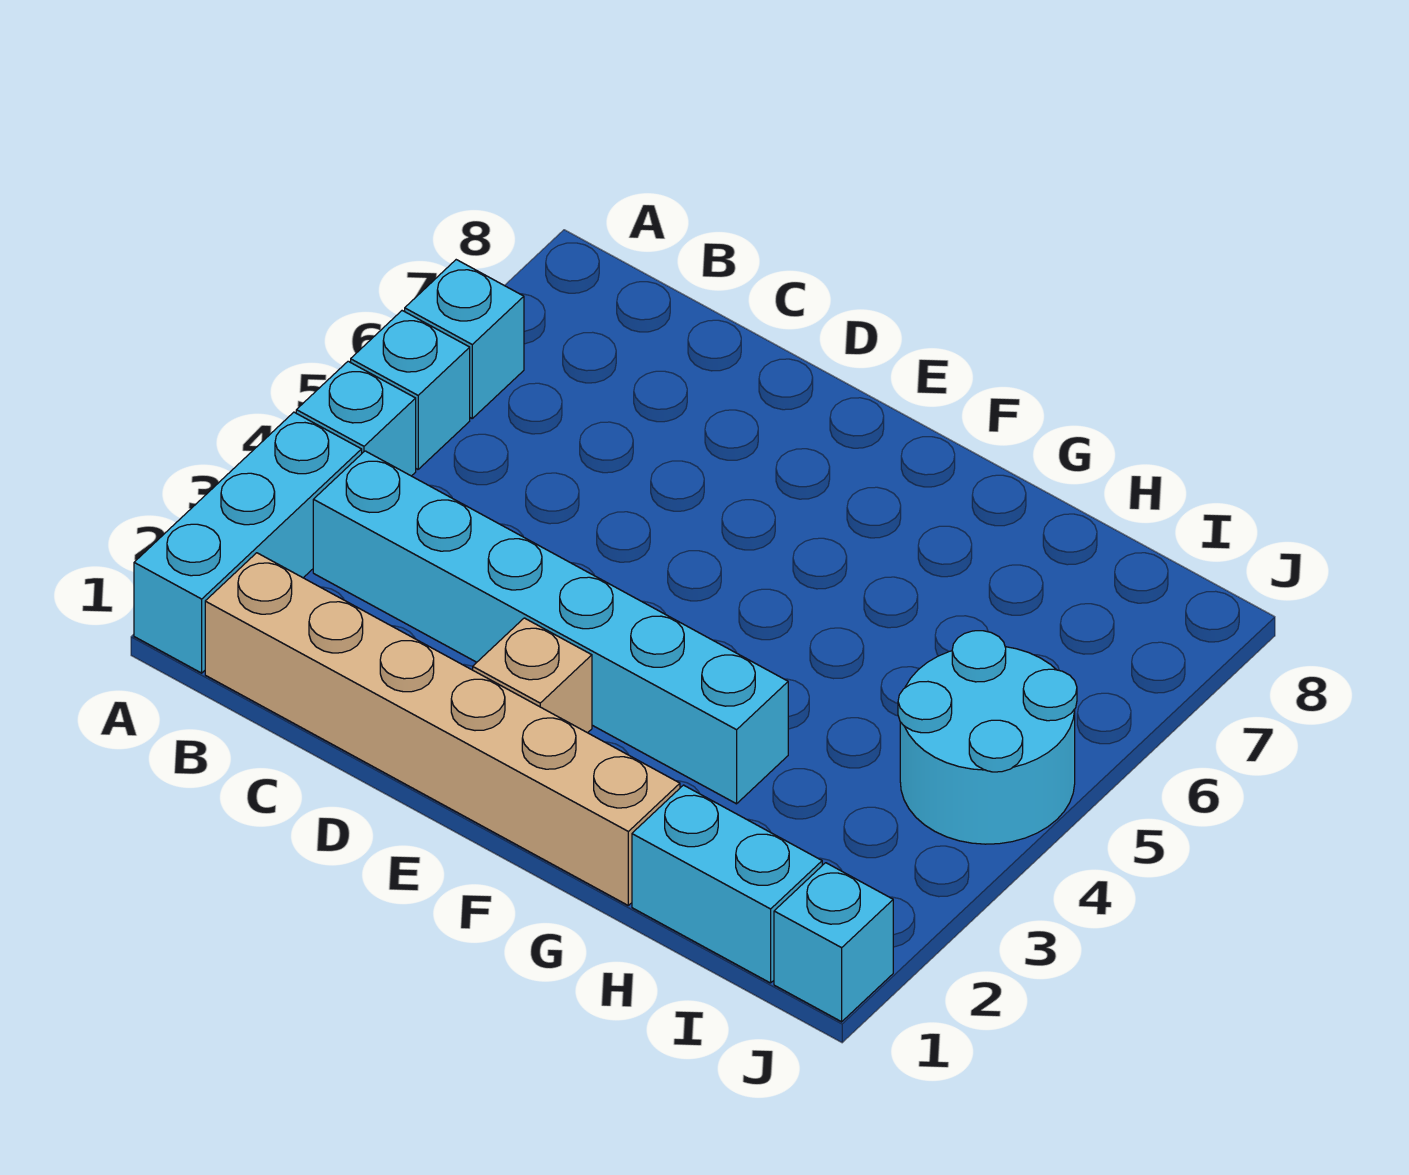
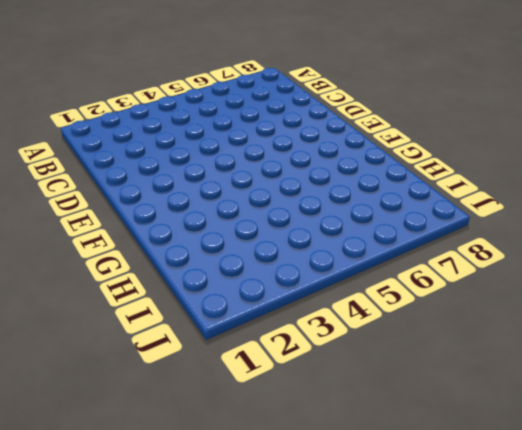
none -> cyan brick A1:A3 level 1
none -> cyan brick A4 level 1

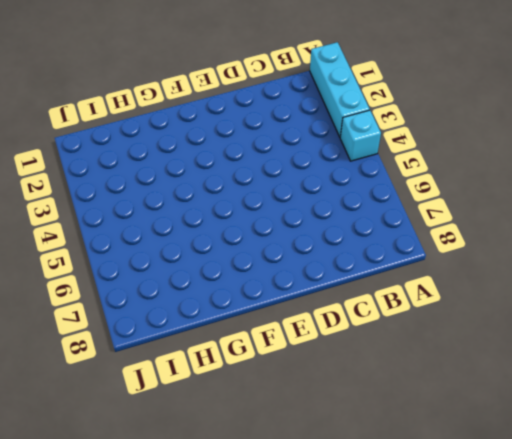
none -> cyan brick A5 level 1
none -> cyan brick A6 level 1

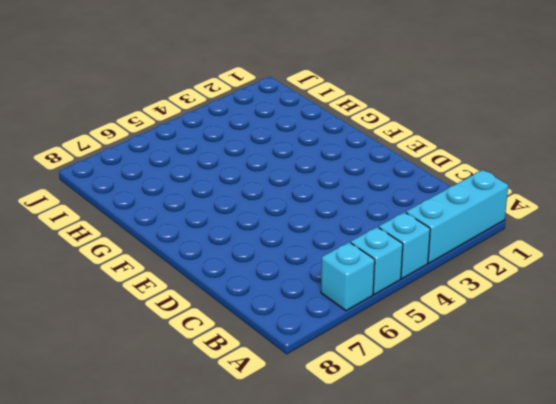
none -> tan brick B1:G1 level 1
none -> cyan brick B3:G3 level 1

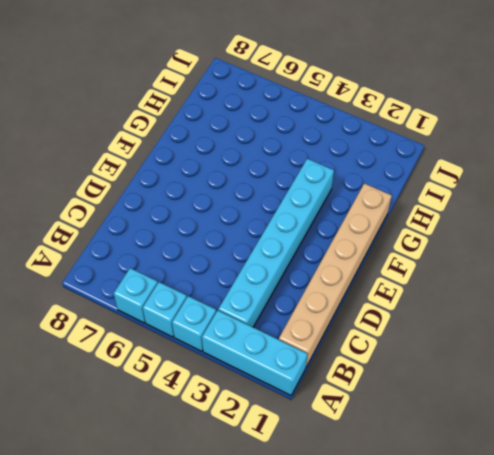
none -> tan brick E2 level 1
none -> cyan brick H1:I1 level 1

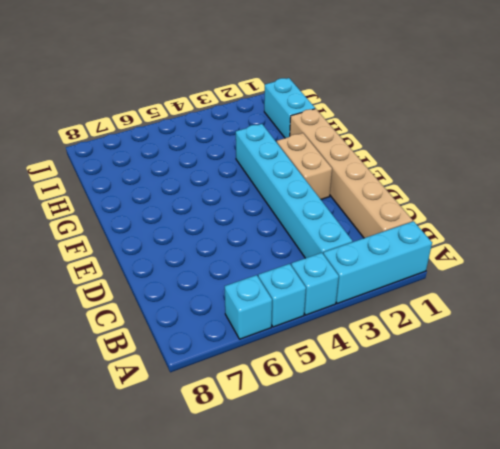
tan brick E2:F2 level 1 -> tan brick E2 level 1
none -> cyan round brick I4:J5 level 1
none -> cyan brick J1 level 1

